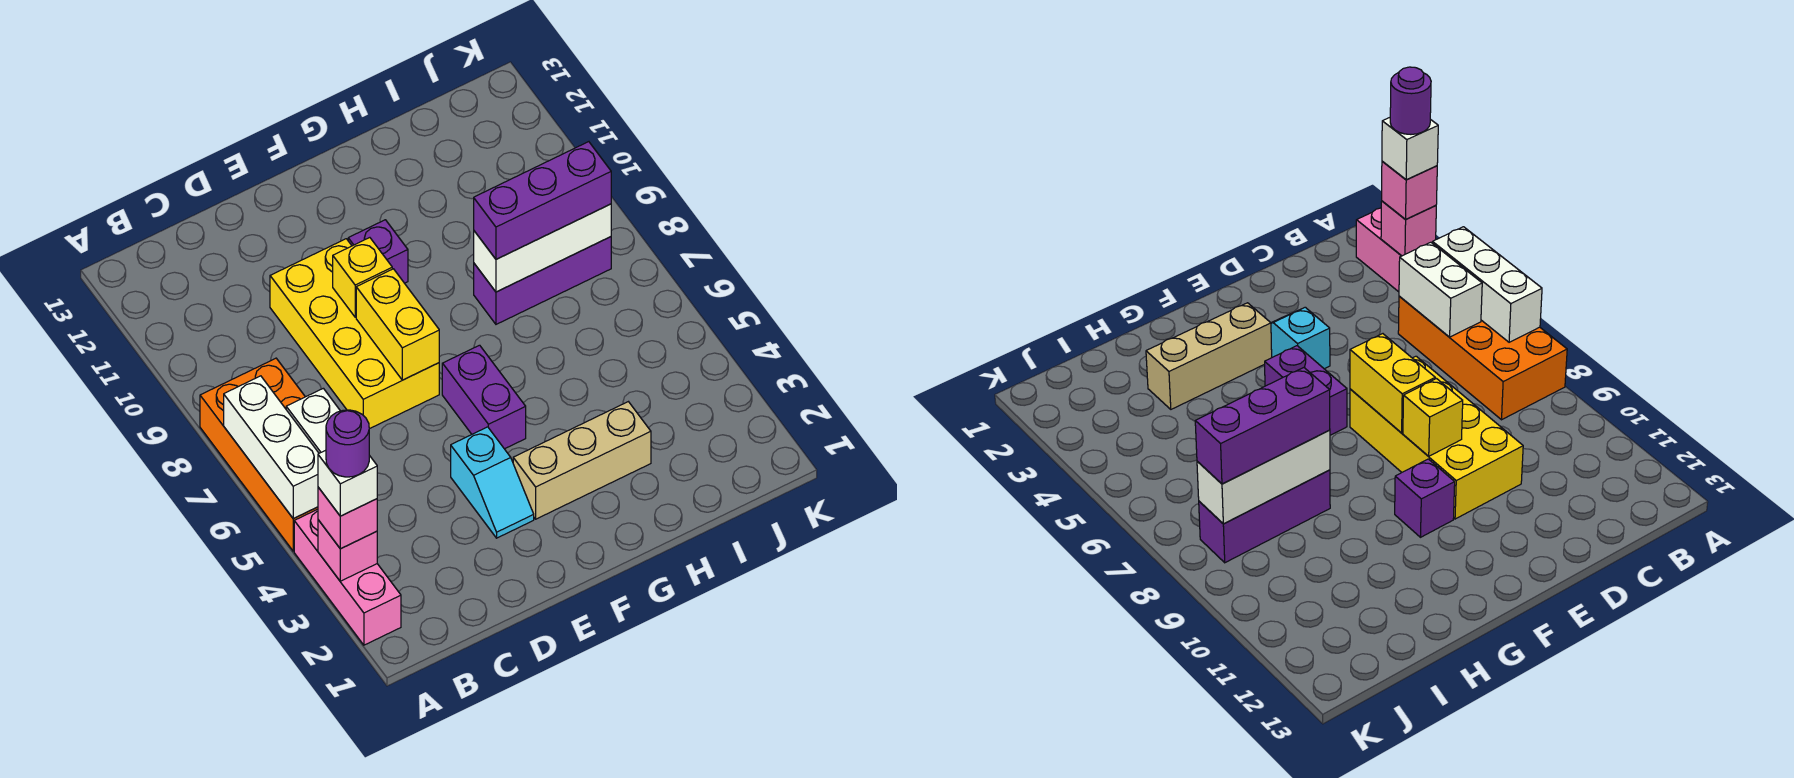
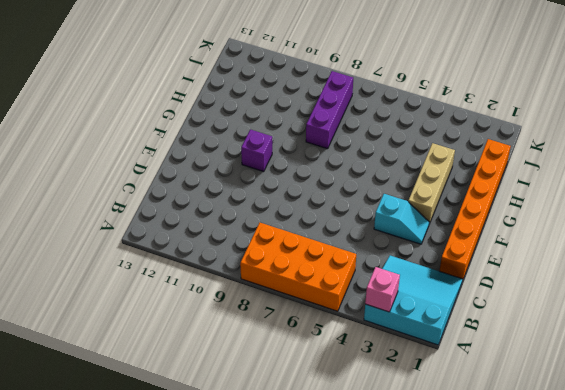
cyan slope A1:C3 level 1 top A -> pink brick A2:A4 level 1
orange brick D1:I1 level 1 -> none
none -> yellow brick D7:E10 level 1
none -> purple brick F5:F6 level 1
none -> white brick A5:A7 level 2

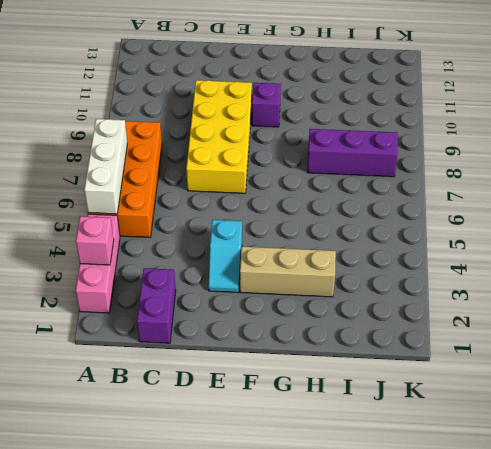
purple brick C1:C2 level 1 -> purple brick F5:F6 level 1
none -> white brick B5:B6 level 2
none -> yellow brick E7:E8 level 2
none -> yellow brick E9 level 2

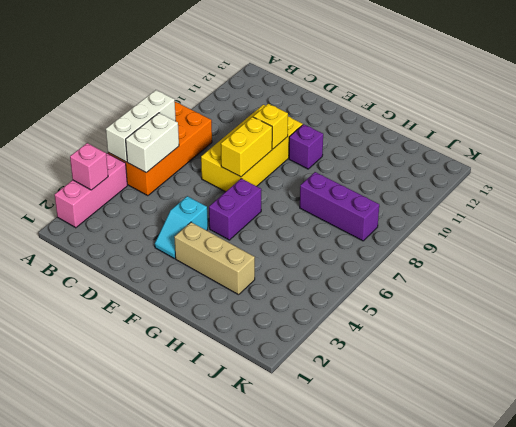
none -> white brick H8:J8 level 2
none -> pink brick A3 level 3
none -> purple brick H8:J8 level 3

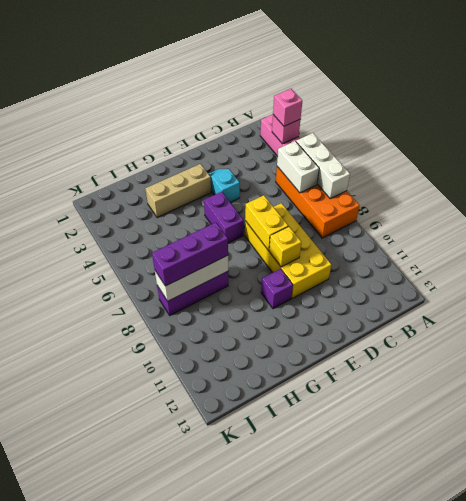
none -> white brick A3 level 4
none -> purple round brick A3 level 5

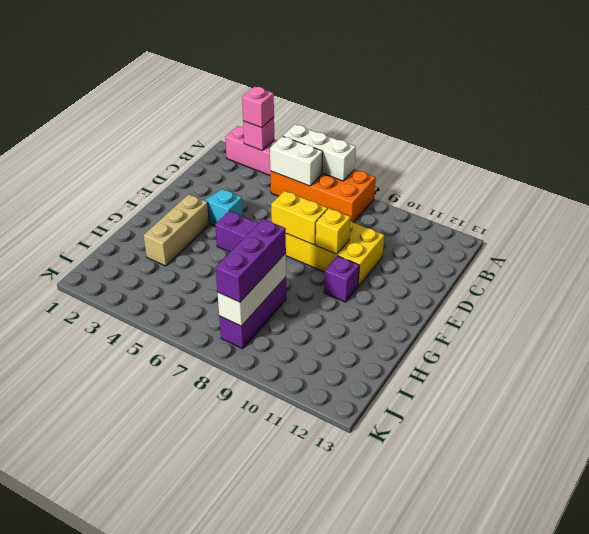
none -> white brick A3 level 4
none -> purple round brick A3 level 5

